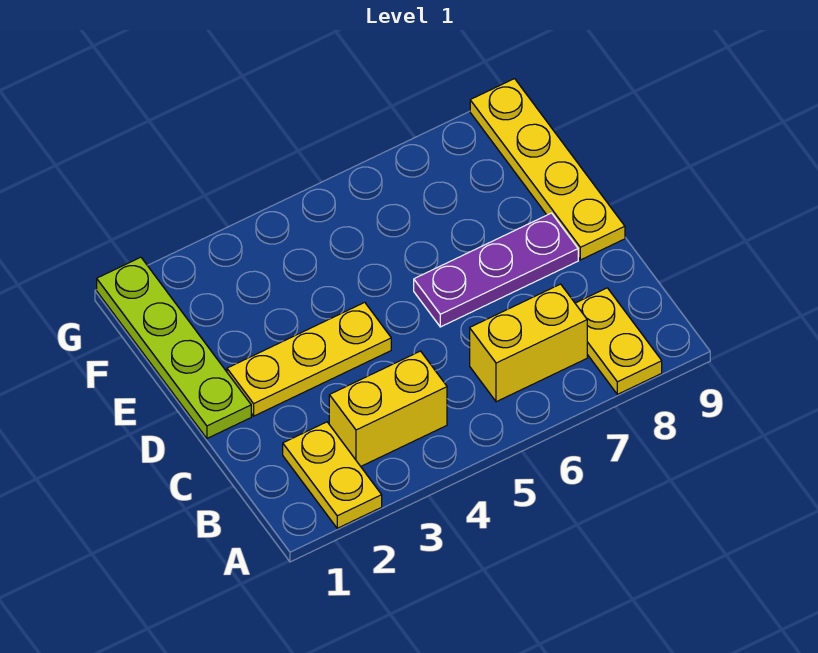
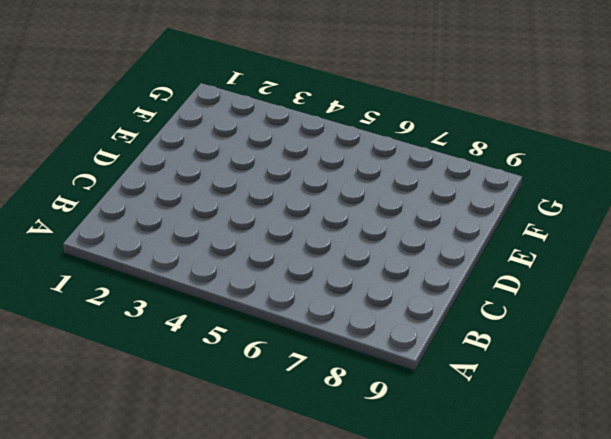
none -> yellow plate A2:B2 level 1
none -> yellow plate A8:B8 level 1

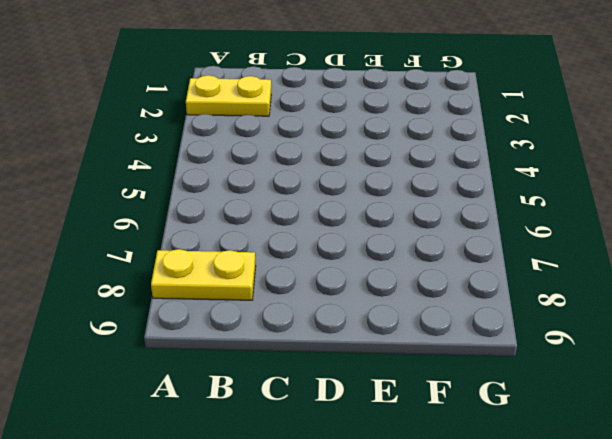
none -> yellow brick B3:B4 level 1
none -> yellow brick B6:B7 level 1

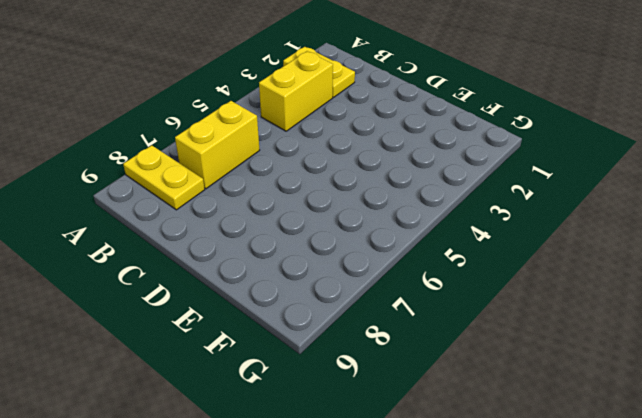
none -> lime plate D1:G1 level 1
none -> yellow plate D2:D4 level 1

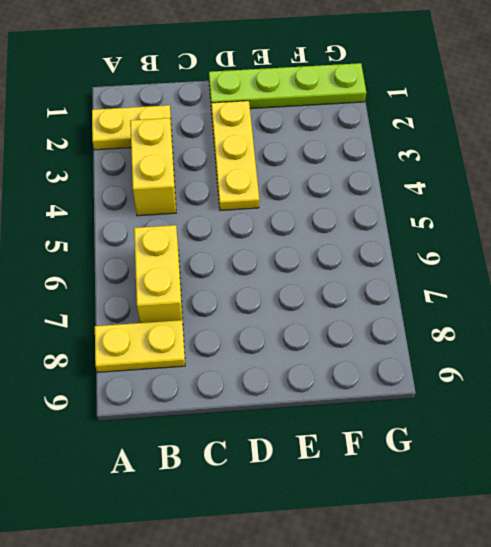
none -> purple plate D6:D8 level 1
none -> yellow plate D9:G9 level 1

